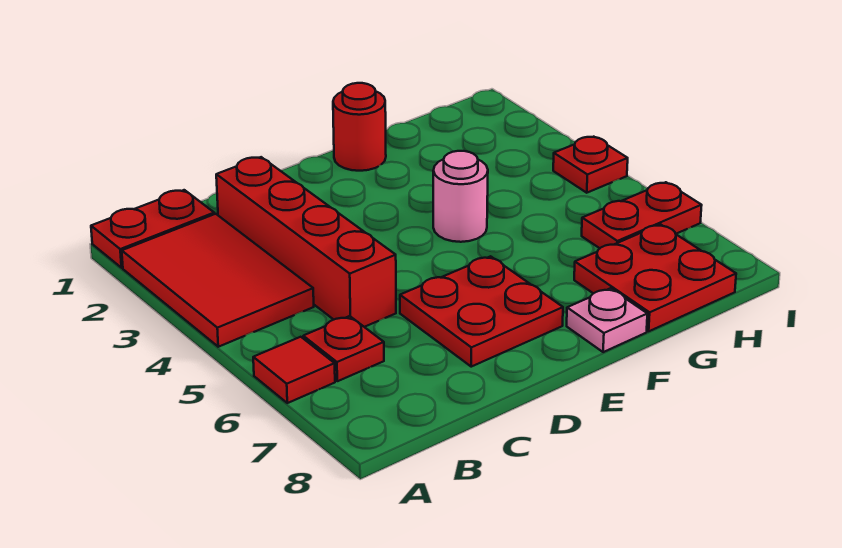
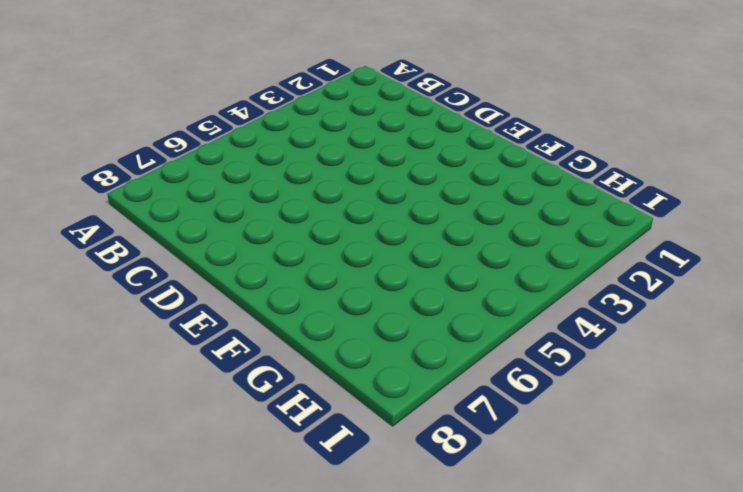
none -> red plate A1:B1 level 1
none -> red tile A2:B4 level 1
none -> red tile A6 level 1

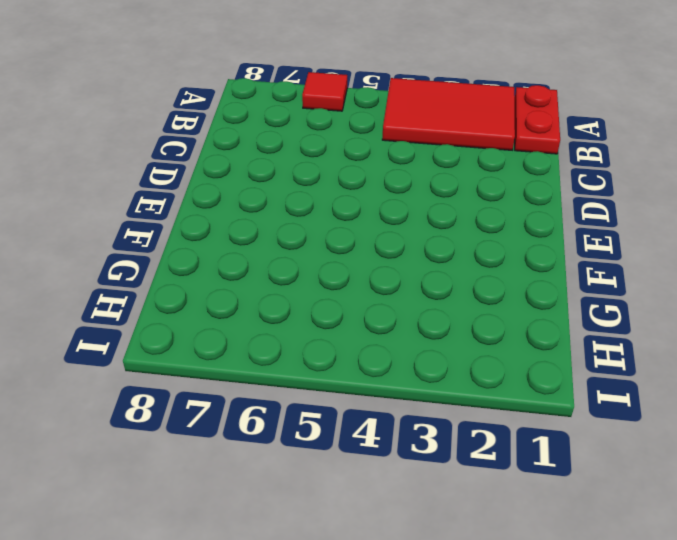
none -> red plate B6 level 1
none -> red brick C2:C5 level 1
none -> red plate D6:E7 level 1

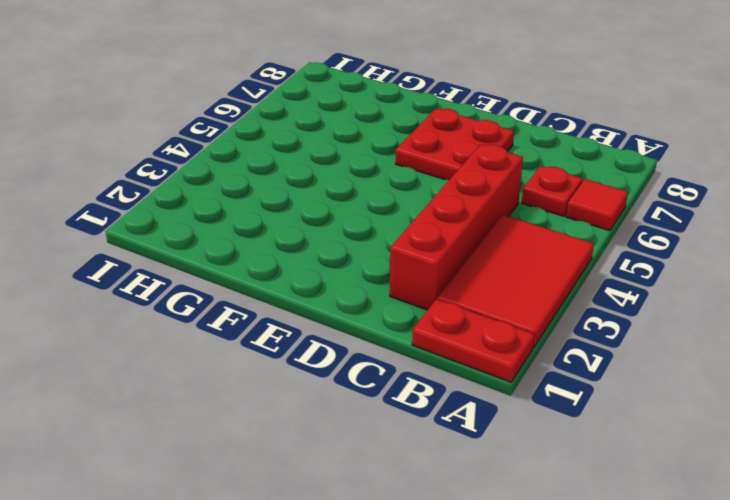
none -> red round brick F1 level 1
none -> pink round brick F4 level 1
none -> pink plate F8 level 1

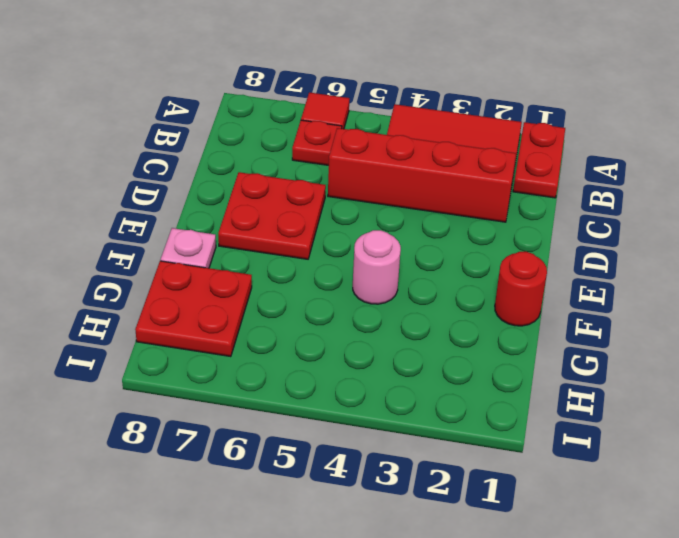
none -> red plate H6:I6 level 1
none -> red plate I4 level 1

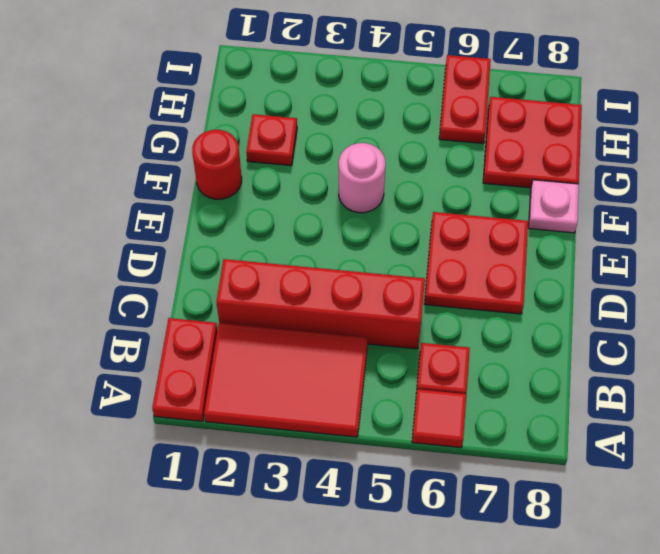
red plate G2 level 1 -> red plate I4 level 1

